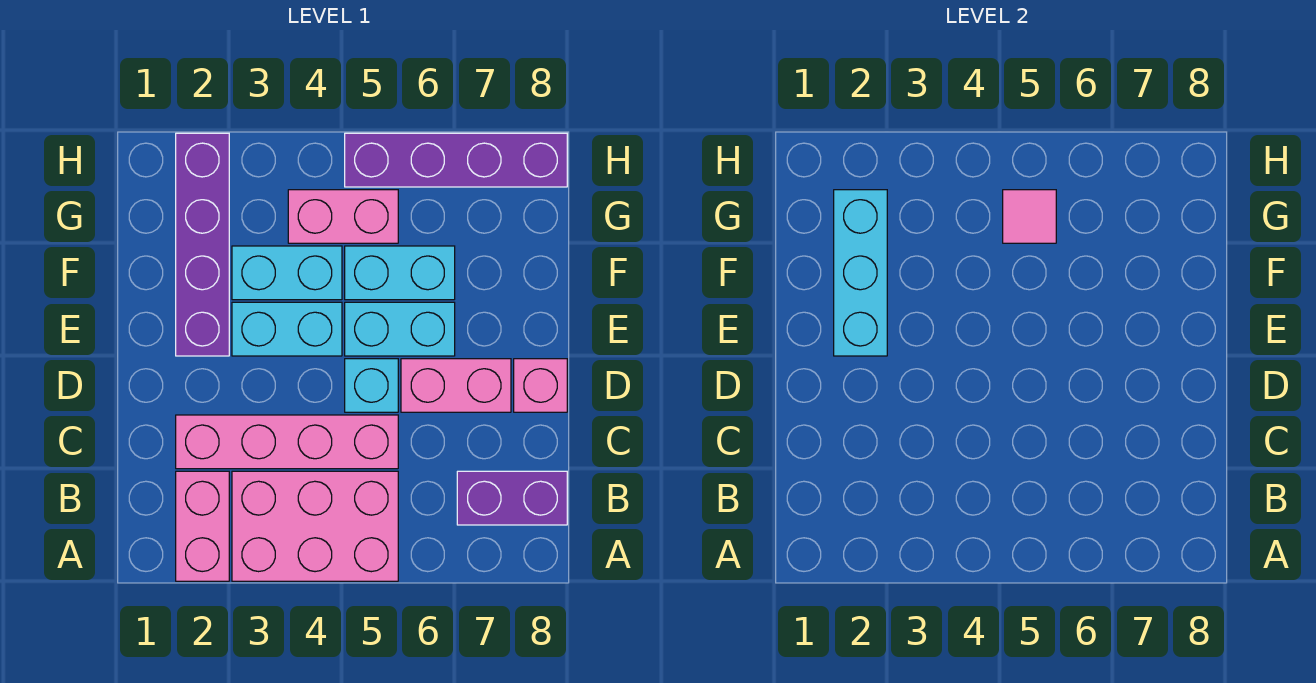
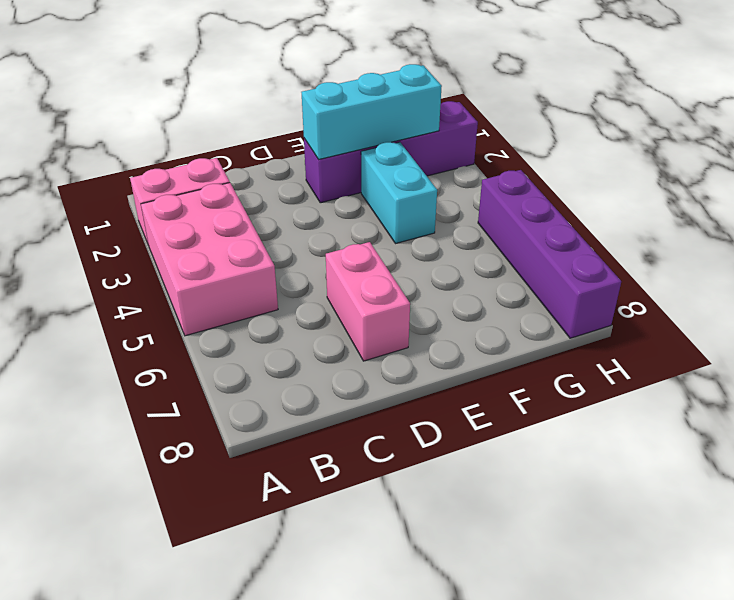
none -> purple brick B7:B8 level 1
none -> pink brick C2:C5 level 1
none -> cyan brick D5 level 1

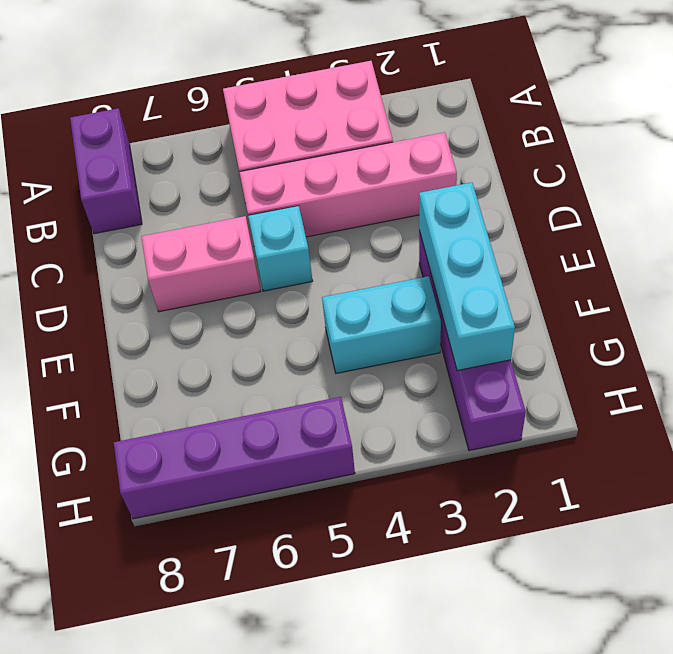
purple brick A8:B8 level 1 -> purple brick B7:B8 level 1
none -> pink brick A2:B2 level 1
none -> pink brick D8 level 1
none -> cyan brick E3:E4 level 1

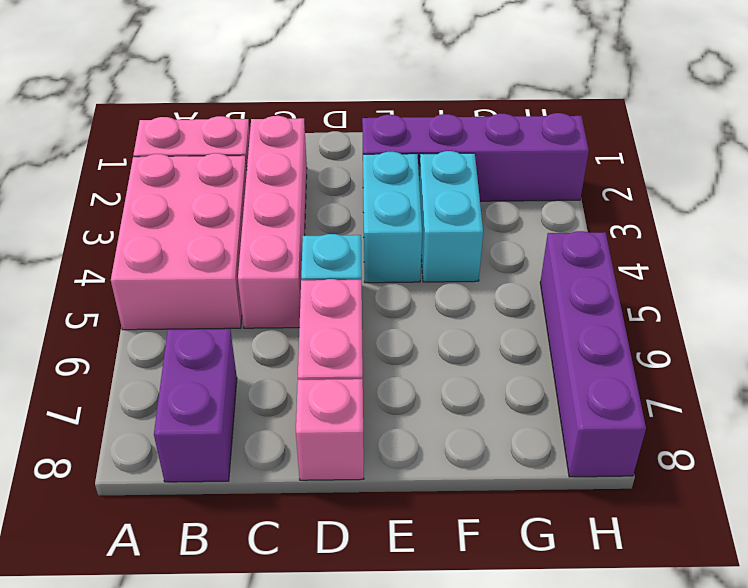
none -> cyan brick E5:E6 level 1
none -> cyan brick F5:F6 level 1
none -> pink brick G4:G5 level 1

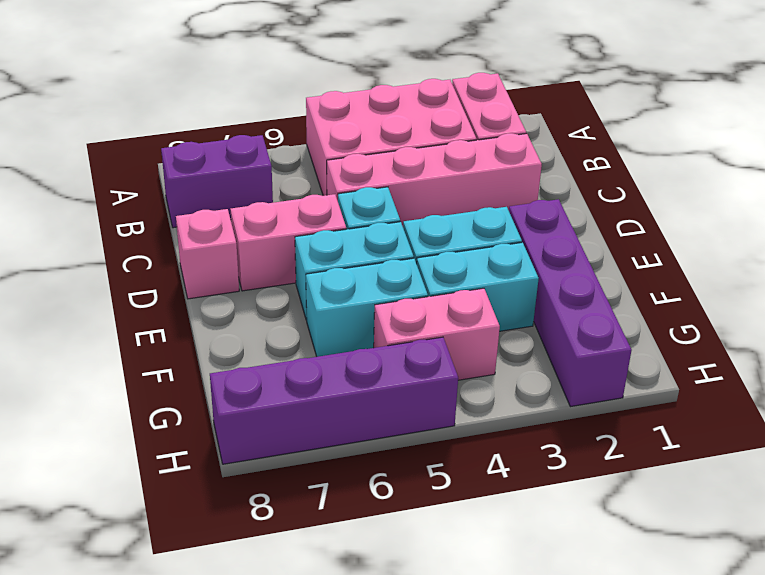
none -> cyan brick E2:G2 level 2
none -> pink tile G5 level 2

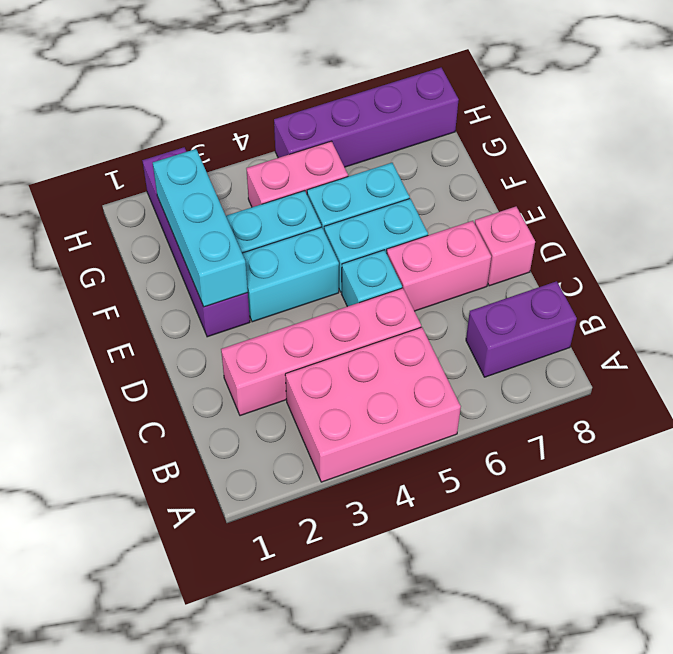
none -> pink brick A2:B2 level 1
none -> pink tile G5 level 2

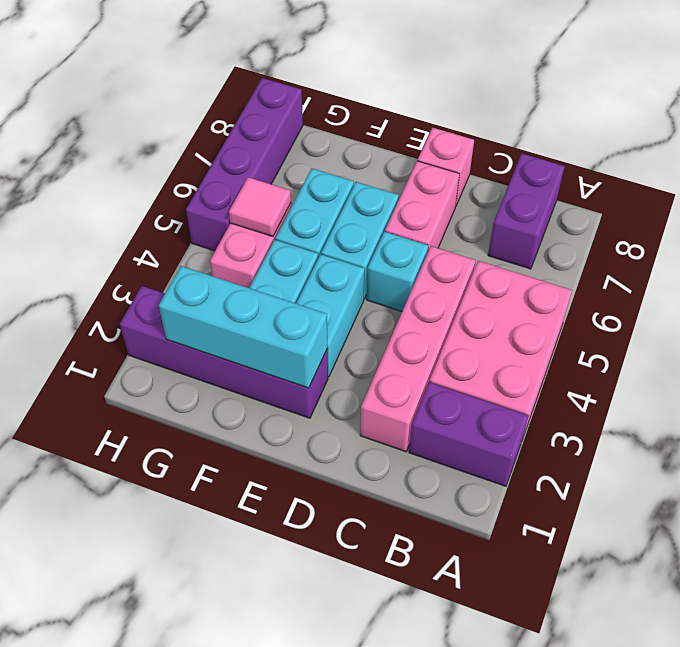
purple brick A2:B2 level 1 -> pink brick A2:B2 level 1

